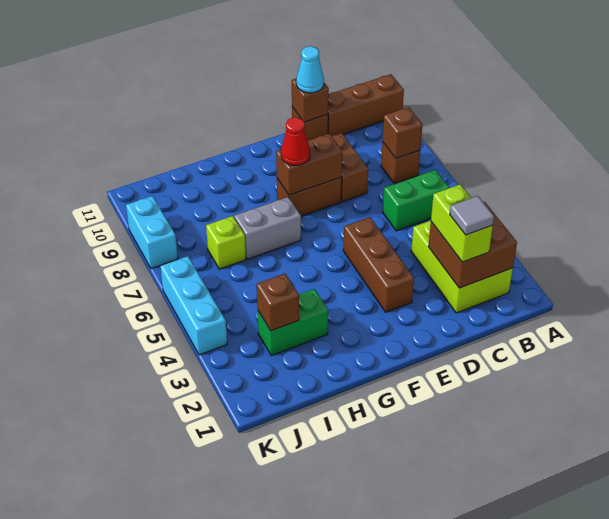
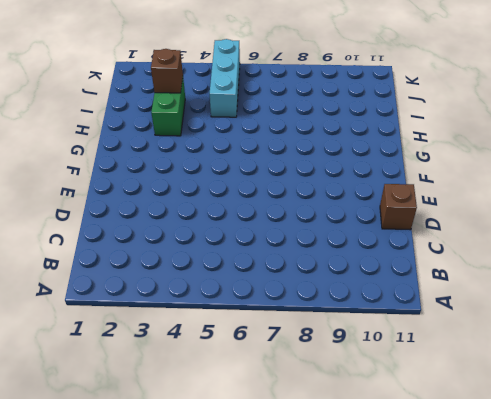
cyan brick I5:K5 level 1 -> cyan brick K4:K6 level 1
none -> brown brick A11:C11 level 1
none -> lime brick B2:C4 level 1
none -> green brick B6:C6 level 1

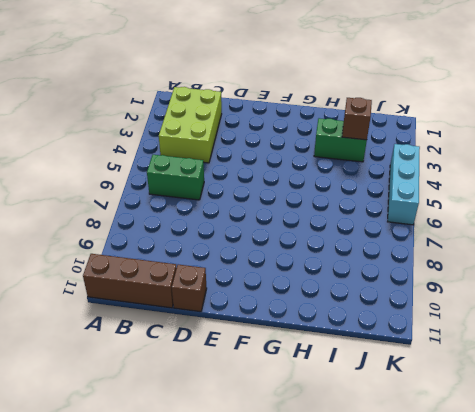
none -> brown brick B8 level 1
none -> brown brick D8:D9 level 1
none -> brown brick E3:E5 level 1

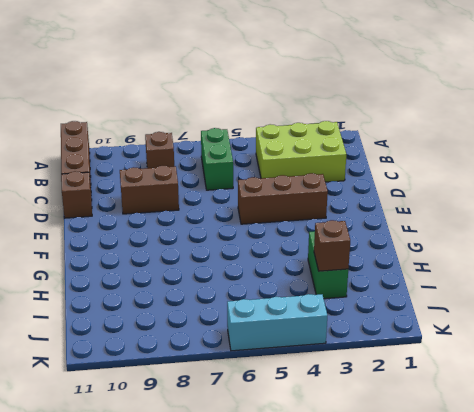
none -> brown brick E8:F8 level 1
none -> grey brick G7:H7 level 1
none -> lime brick I7 level 1

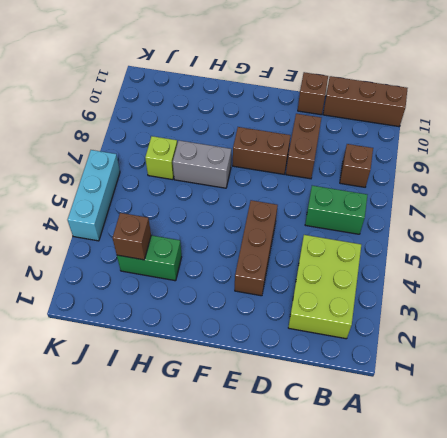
none -> cyan brick K8:K9 level 1
none -> brown brick B2:C3 level 2
none -> brown brick B8 level 2

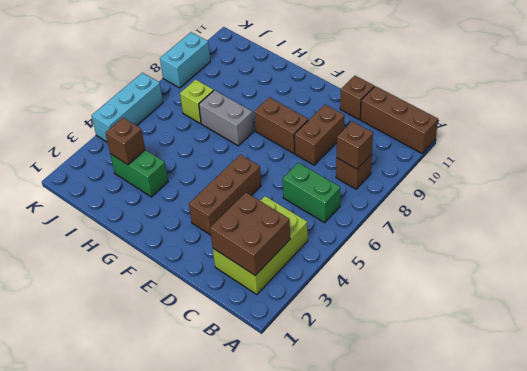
none -> brown brick D11 level 2
none -> brown brick E8:F8 level 2
none -> lime brick C2:C3 level 3

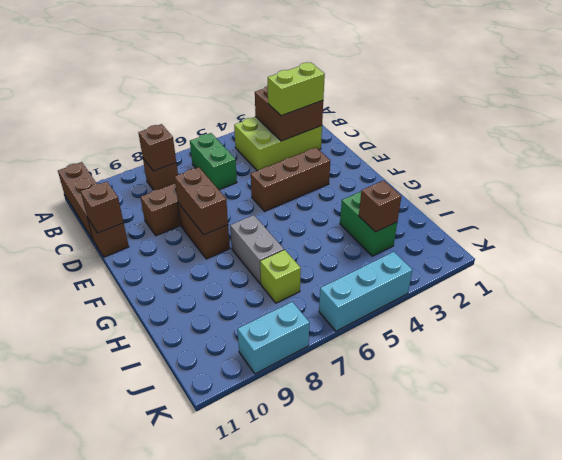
none -> cyan cone D11 level 3
none -> red cone F8 level 3
none -> grey tile C2 level 4

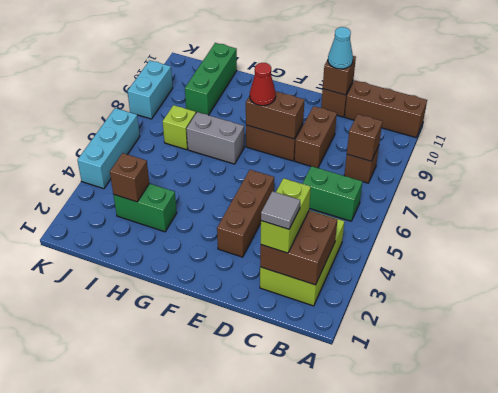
green brick I9:I11 level 1 -> none

